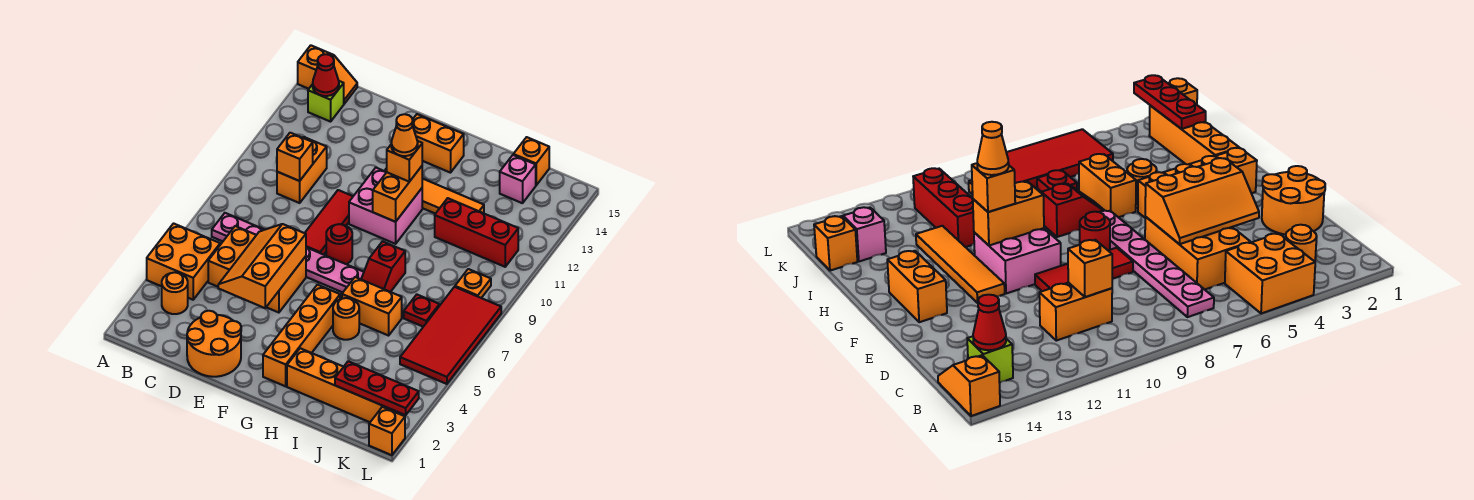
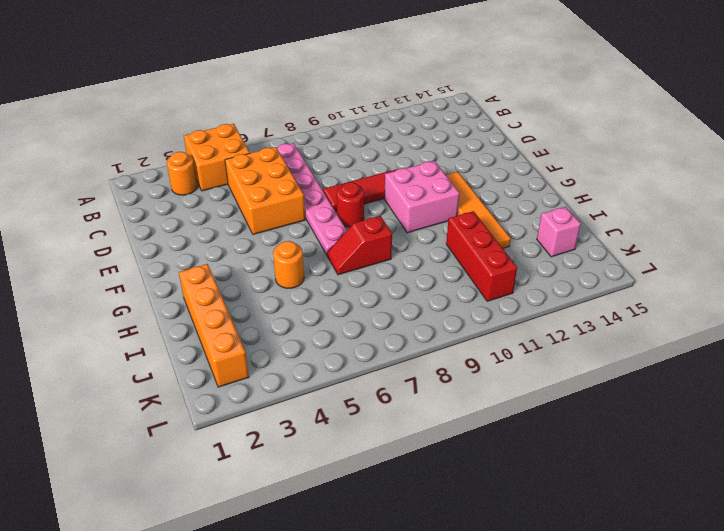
none -> orange slope A15:B15 level 1 top A
none -> lime brick B14 level 1
none -> orange brick C10:C11 level 1
none -> orange round brick D1:E2 level 1

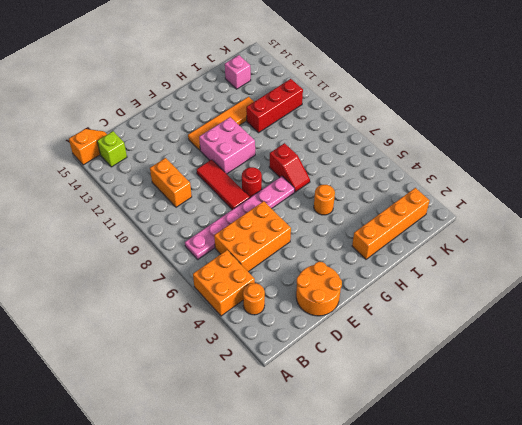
none -> orange brick F14:G14 level 1
none -> orange brick G2:G5 level 1
none -> orange brick H6:I6 level 1
none -> red plate J7 level 1

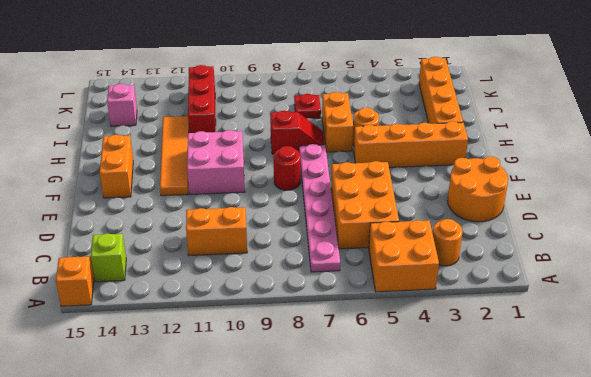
none -> red tile E8:E10 level 1
none -> orange brick J15 level 1
none -> red tile K5:L8 level 1
none -> orange plate K9 level 1

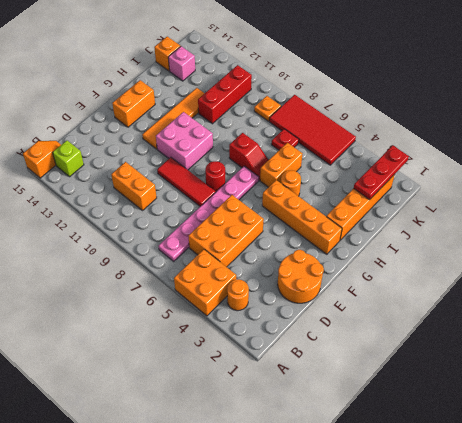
none -> orange brick L1 level 1
none -> red cone B14 level 2
none -> orange brick C10 level 2
none -> orange slope D4:E6 level 2 top E

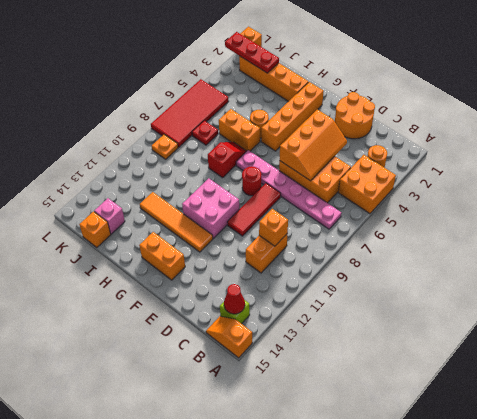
none -> red brick I11:K11 level 1
none -> orange brick G10:G11 level 2
none -> orange brick G11 level 3
none -> orange cone G11 level 4

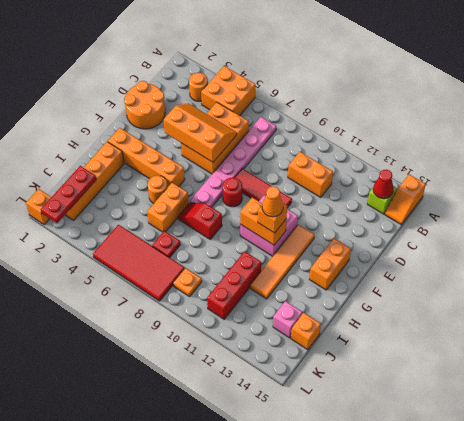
none -> orange brick C10 level 2

